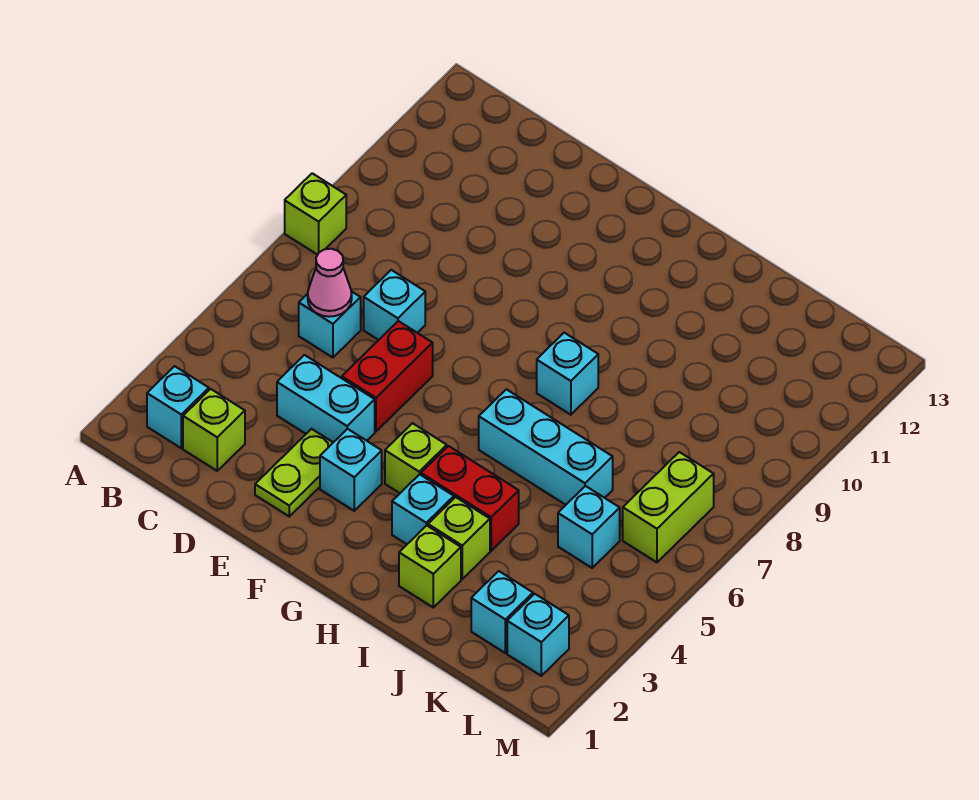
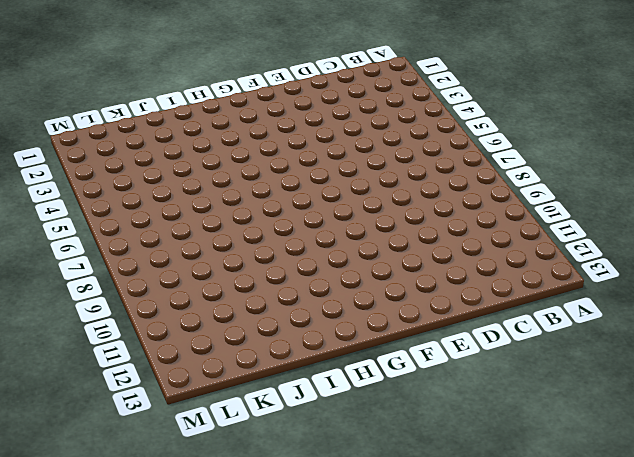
none -> lime brick A8 level 1
none -> cyan brick B2 level 1
none -> lime brick C2 level 1

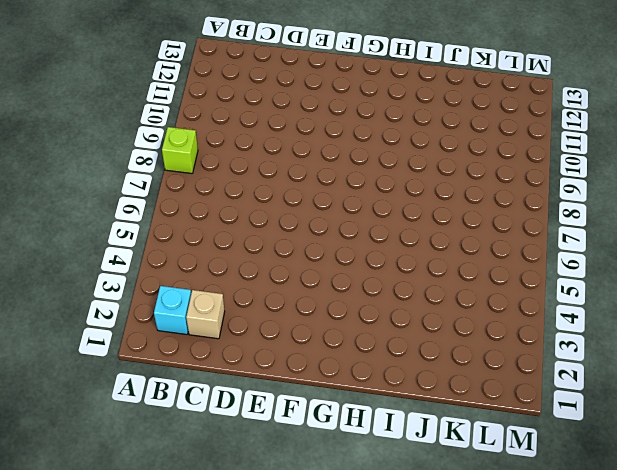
tan brick C2 level 1 -> lime brick C2 level 1
none -> cyan brick C6 level 1
none -> cyan brick D4:E4 level 1
none -> cyan brick D7 level 1

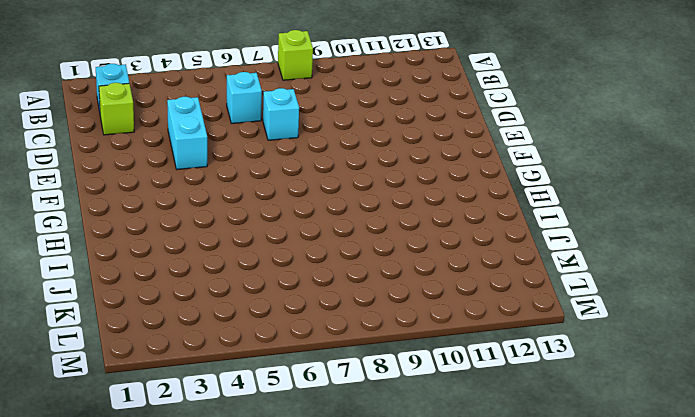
none -> lime plate E2:E3 level 1
none -> red brick E5:E6 level 1
none -> cyan brick F3 level 1

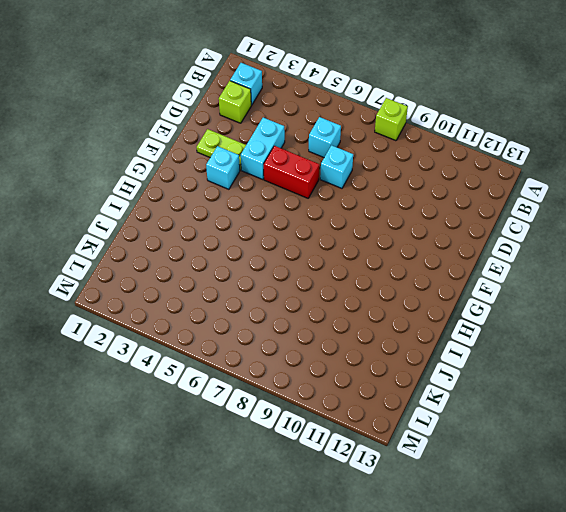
none -> lime brick G4 level 1
none -> cyan brick H3 level 1
none -> red brick H4:I4 level 1

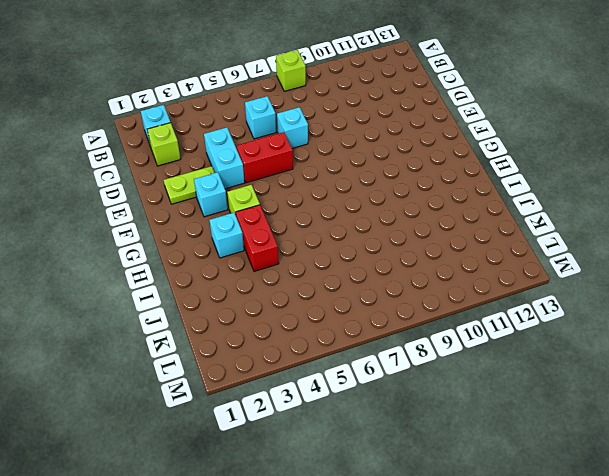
none -> cyan brick H6:J6 level 1
none -> cyan brick H8 level 1
none -> lime brick I2 level 1

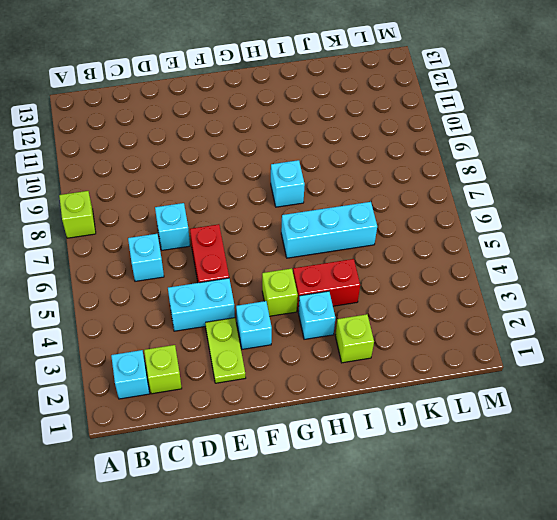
none -> lime brick I3 level 1
none -> cyan brick K2 level 1
none -> cyan brick K5 level 1

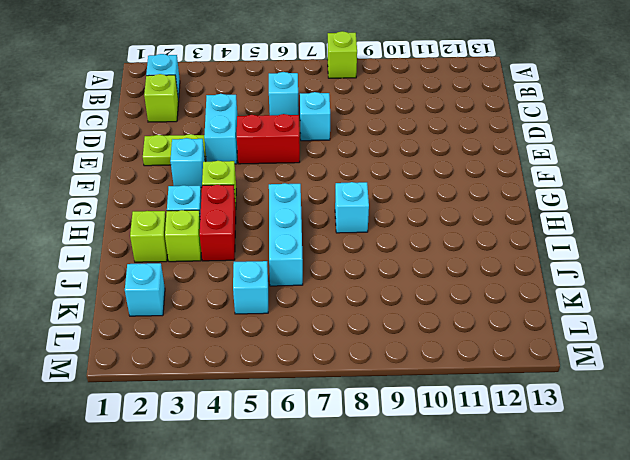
none -> cyan brick L2 level 1
none -> lime brick L6:L7 level 1
none -> pink cone C6 level 2

